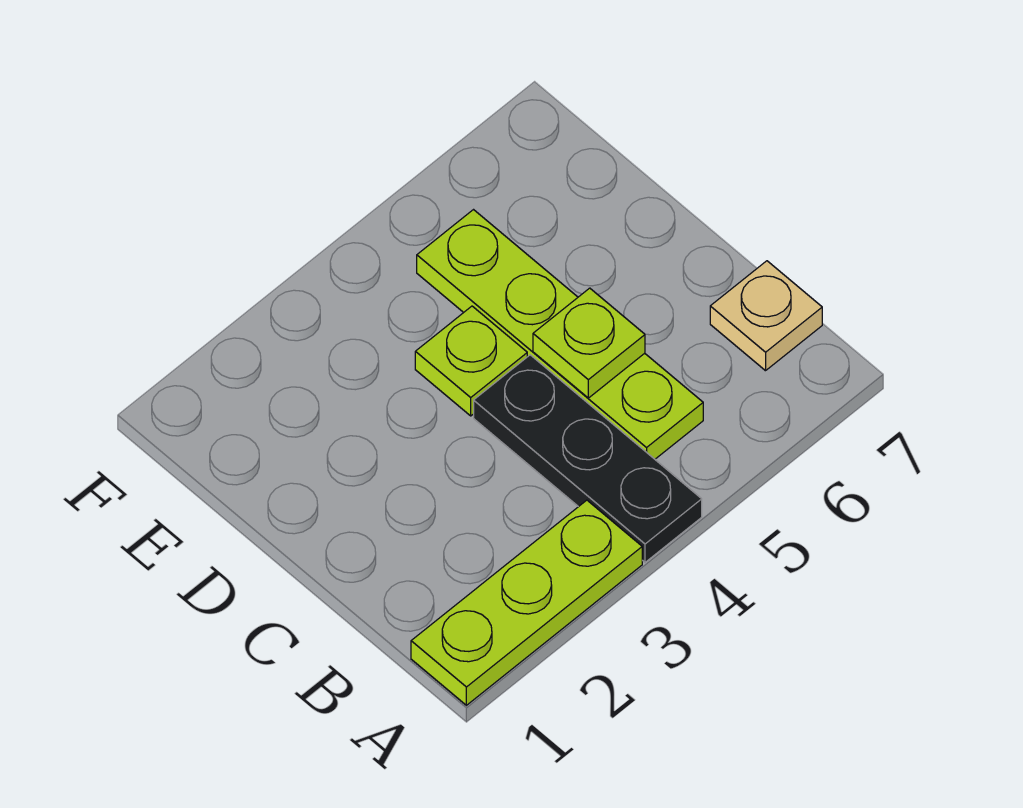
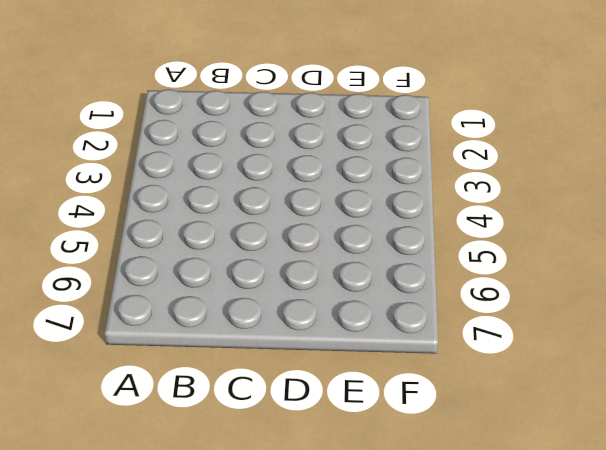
none -> lime plate A1:A3 level 1
none -> black plate A4:C4 level 1

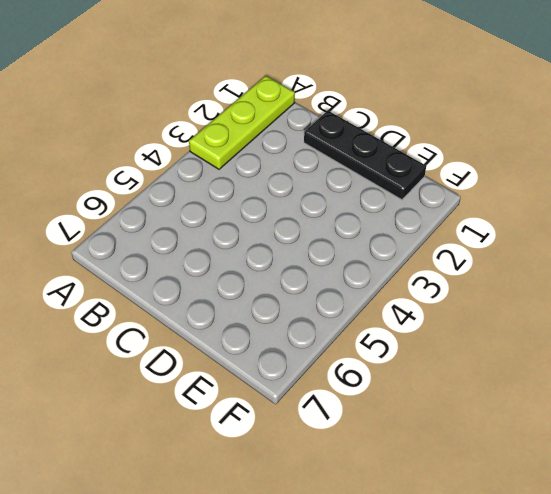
black plate C1:E1 level 1 -> black plate A4:C4 level 1
none -> lime plate B5:E5 level 1
none -> tan plate B7 level 1

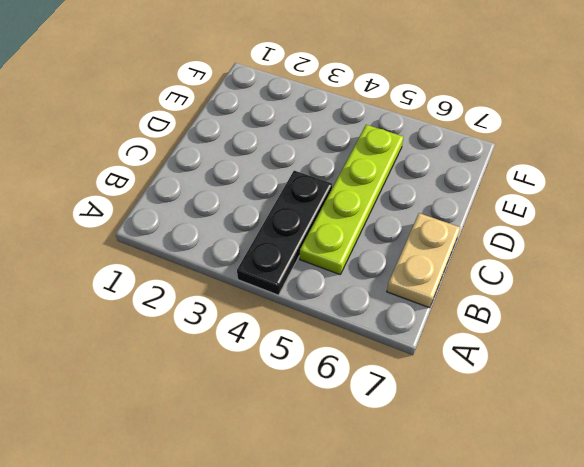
tan plate B7:C7 level 1 -> tan plate B7 level 1
none -> lime plate A1:A3 level 1
none -> lime plate D4 level 1

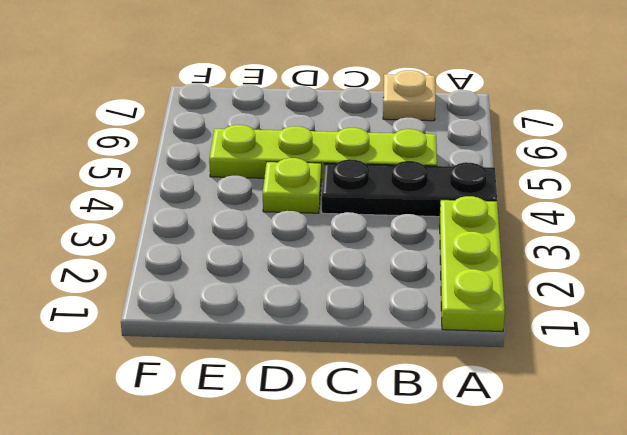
none -> lime plate C5 level 2

